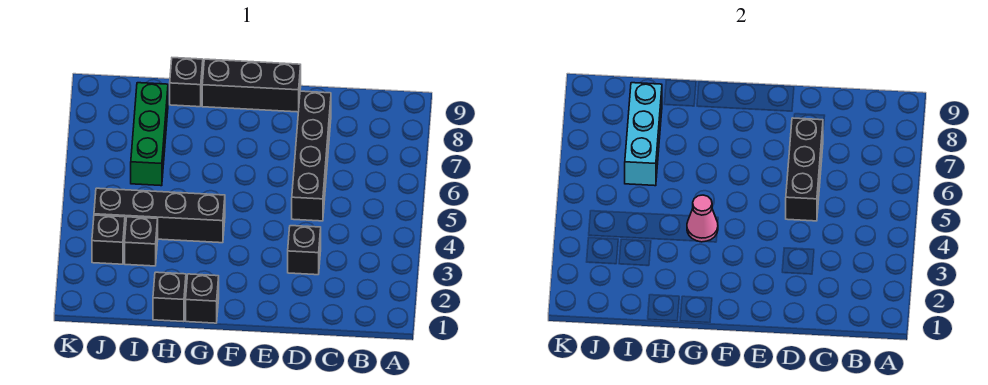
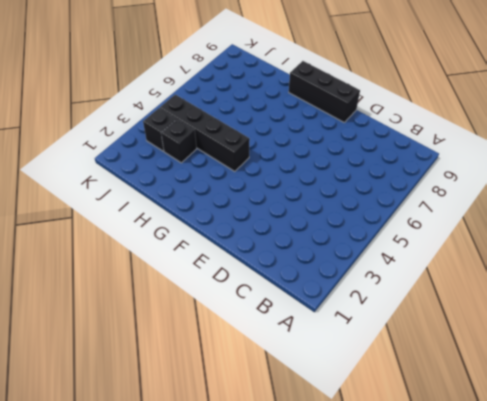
none -> black brick D3 level 1
none -> black brick D5:D8 level 1
none -> black brick G1 level 1

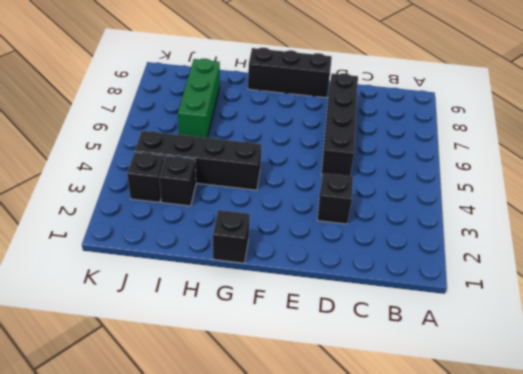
none -> black brick H1 level 1
none -> black brick H9 level 1
none -> black brick D5:D7 level 2

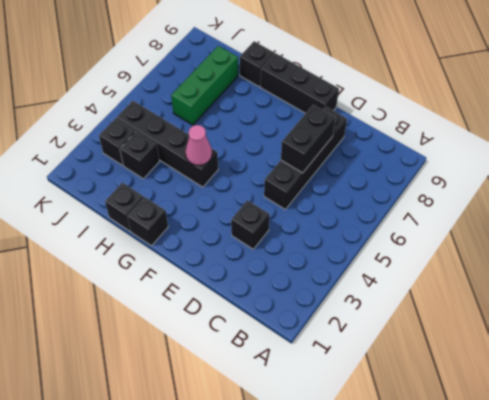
black brick D6:D7 level 2 -> black brick D5:D7 level 2
none -> cyan brick I6:I8 level 2

